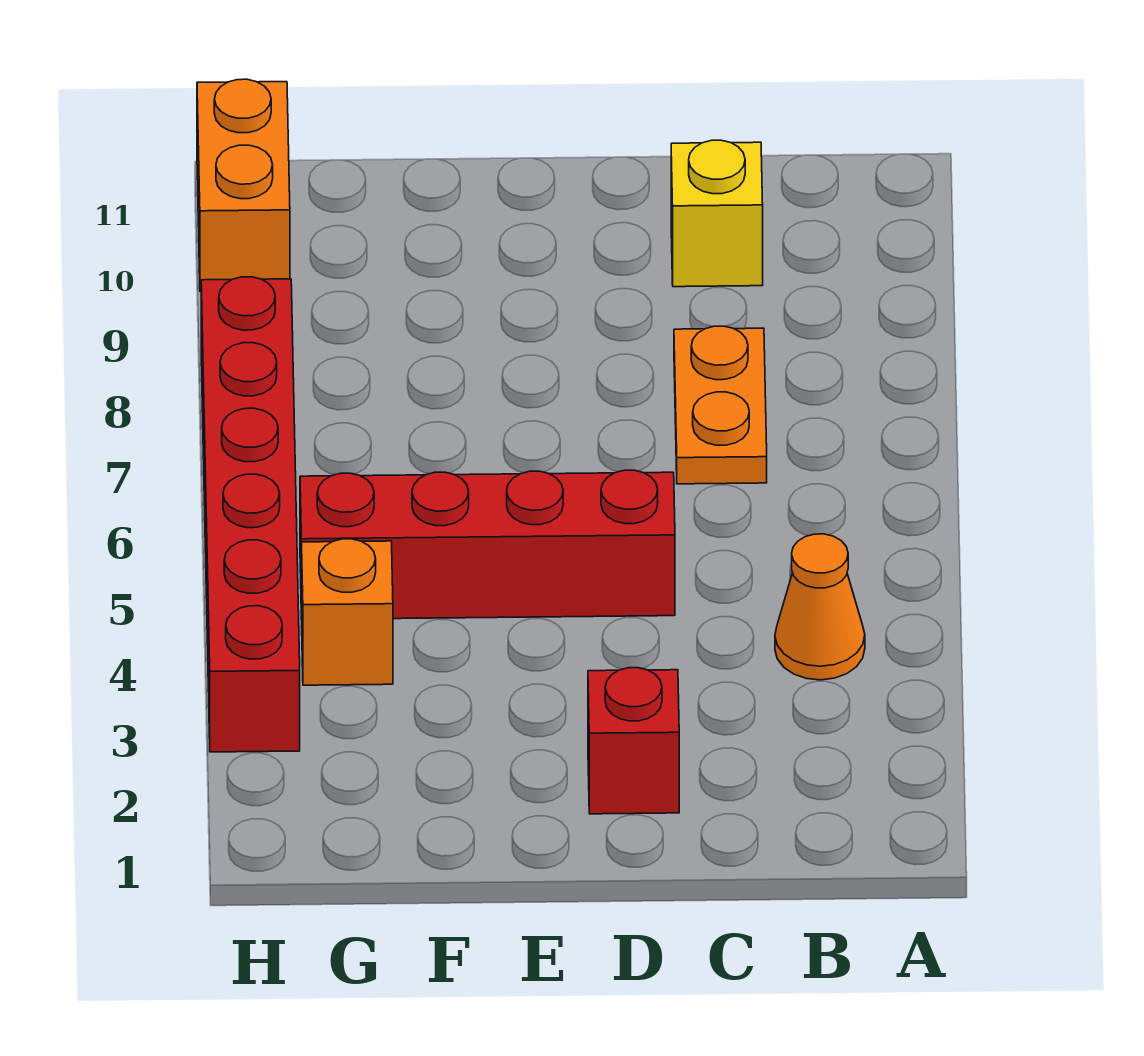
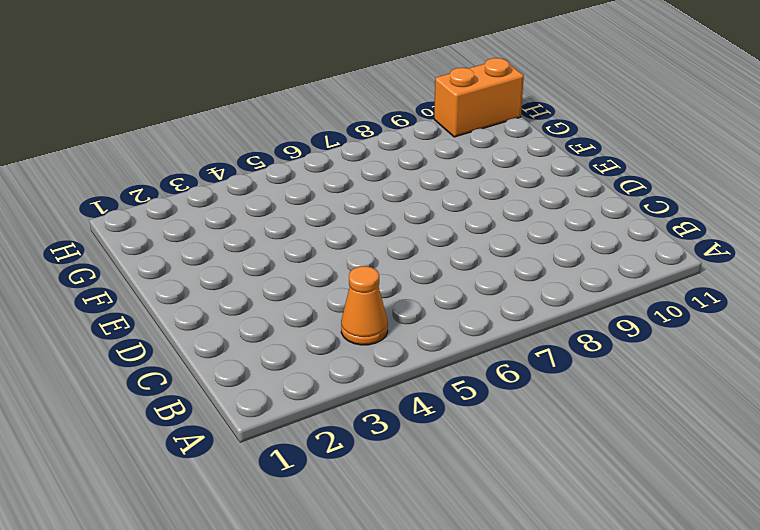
none -> orange plate C7:C8 level 1
none -> yellow brick C10 level 1

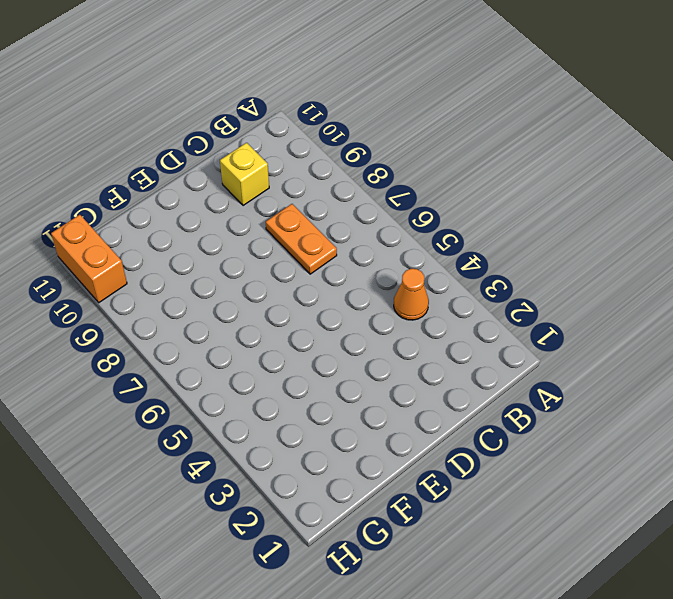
none -> red brick D2 level 1
none -> red brick D5:G5 level 1

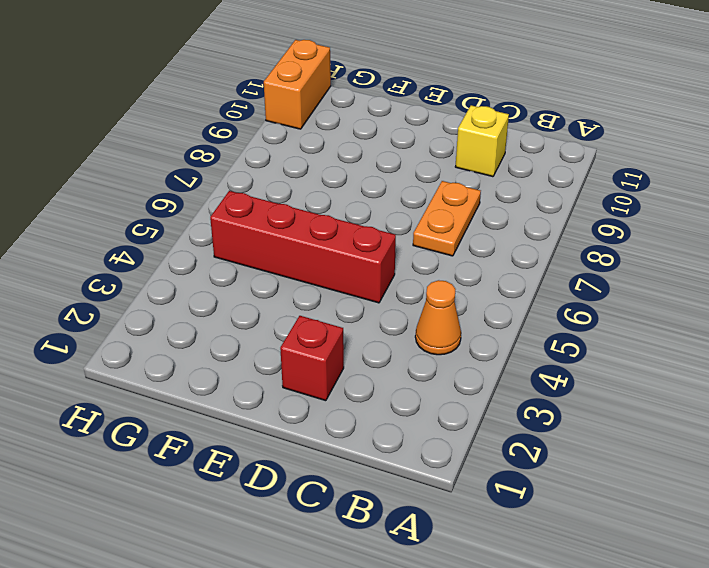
none -> orange brick G4 level 1
none -> red brick H3:H8 level 1

